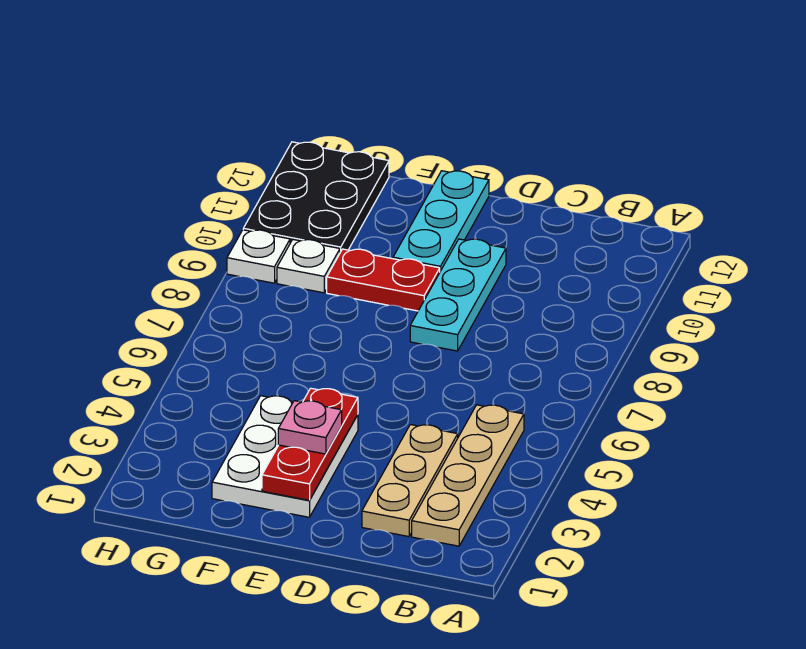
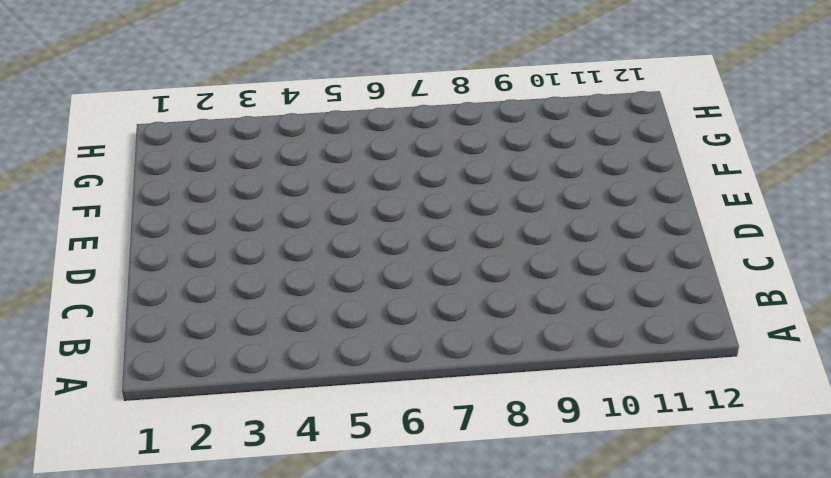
none -> tan plate B2:B5 level 1
none -> tan plate C2:C4 level 1

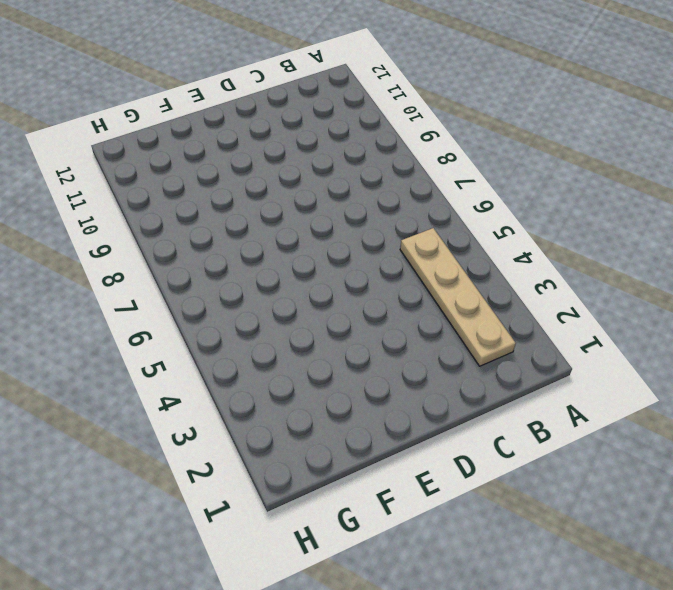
none -> tan plate C2:C4 level 1
none -> cyan plate D8:D10 level 1

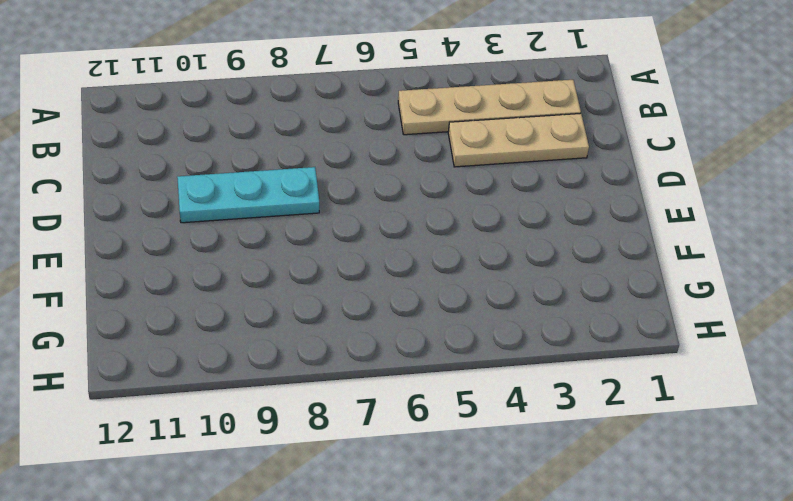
none -> white plate E2:F4 level 1
none -> red plate E9:F9 level 1

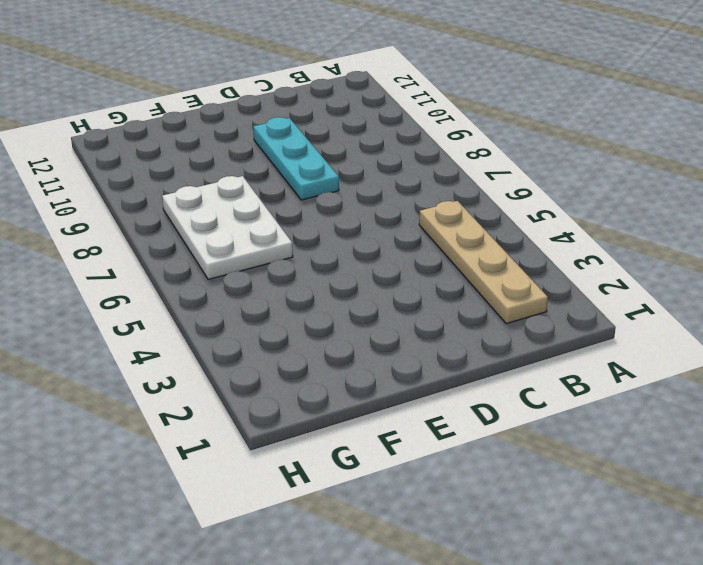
white plate F6:G8 level 1 -> white plate E2:F4 level 1
none -> tan plate C2:C4 level 1
none -> red plate E9:F9 level 1

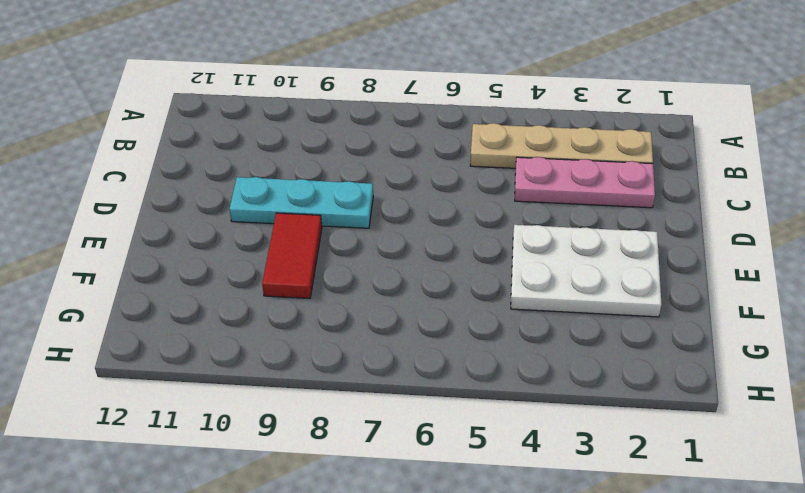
pink plate C2:C4 level 1 -> tan plate C2:C4 level 1
red tile E9:F9 level 1 -> red plate E9:F9 level 1
none -> cyan plate E10:E12 level 1
none -> white plate G9 level 1

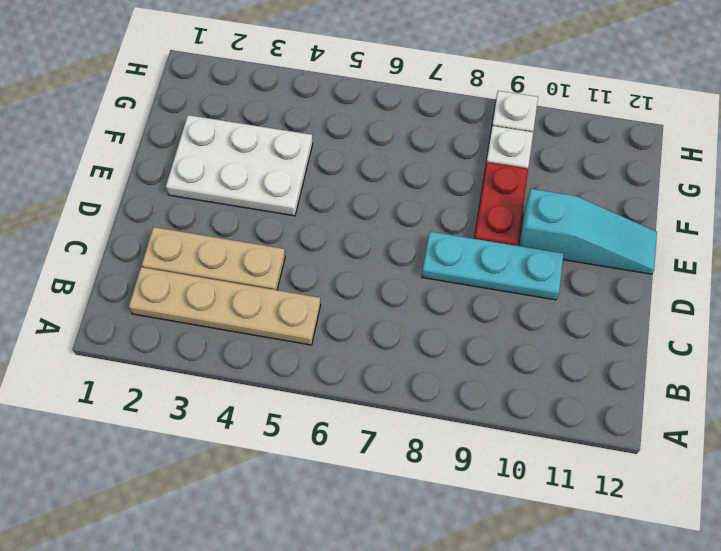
cyan slope E10:E12 level 1 top 10 -> cyan plate E10:E12 level 1
none -> black plate G10:H12 level 1
none -> red plate E2:E4 level 2

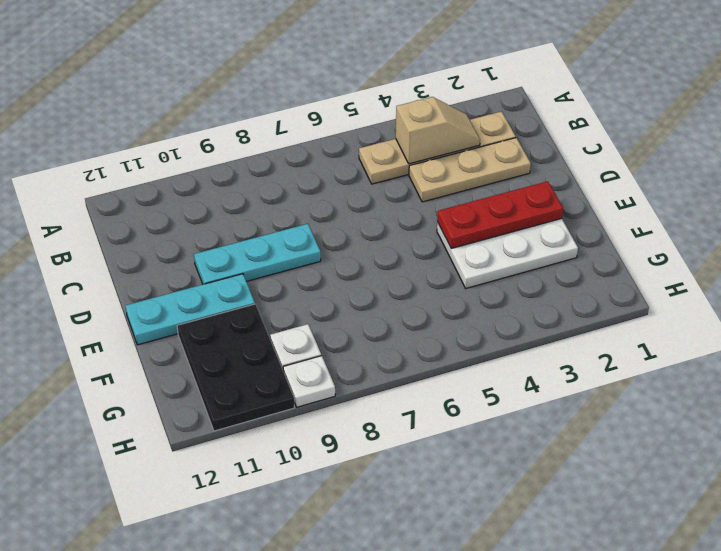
tan slope B3:B4 level 2 top 4 -> none
black plate F10:H11 level 1 -> black plate G10:H12 level 1
none -> red plate E9:F9 level 1
none -> pink plate E3 level 3

